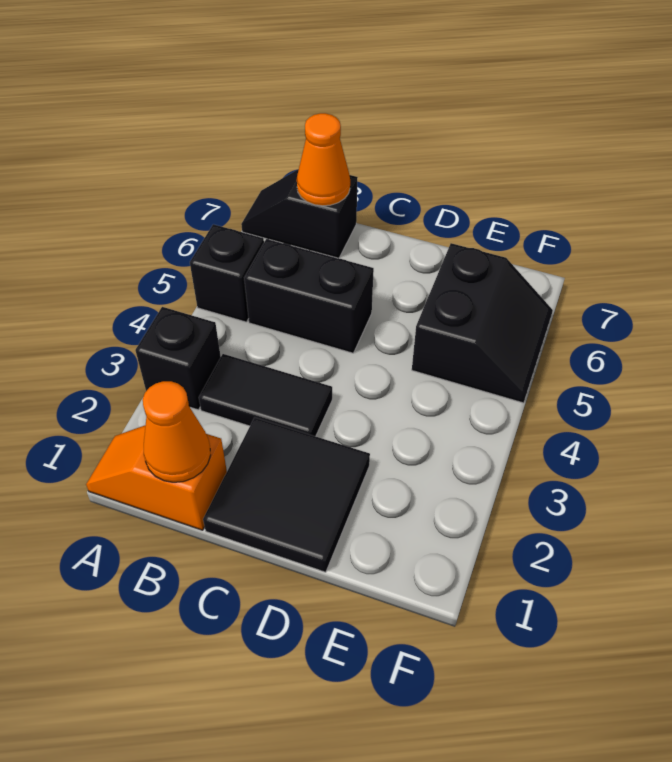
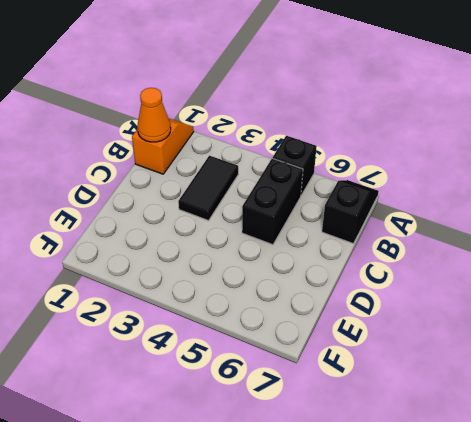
none -> black brick A3 level 1
none -> black tile C1:D2 level 1

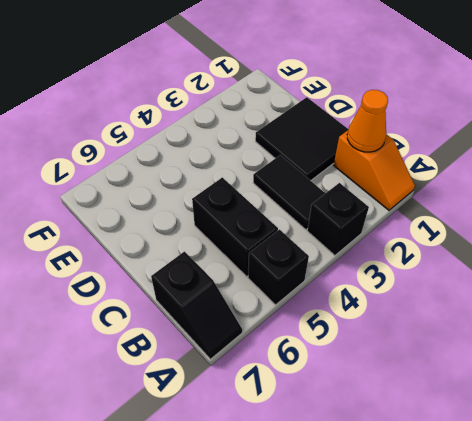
none -> black slope E5:F6 level 1 top E
none -> orange cone B7 level 2

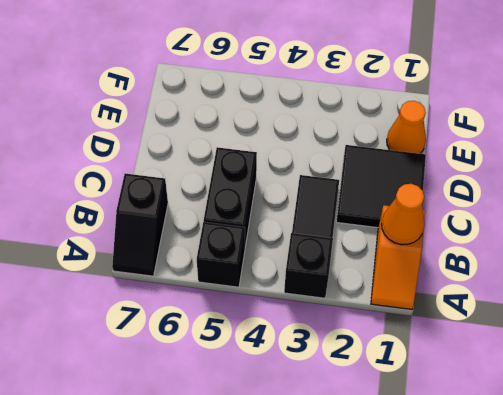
orange cone E1 level 1 -> orange cone B7 level 2
none -> black slope E5:F6 level 1 top E

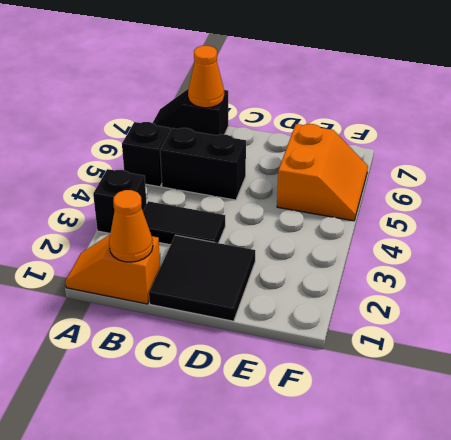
orange slope E5:F6 level 1 top E -> black slope E5:F6 level 1 top E

